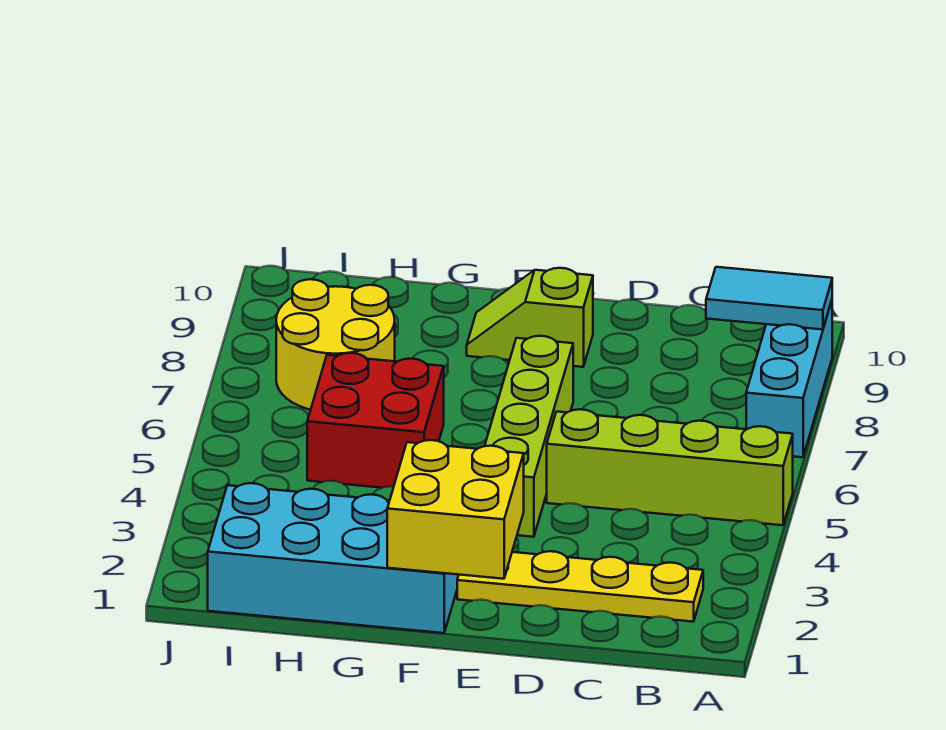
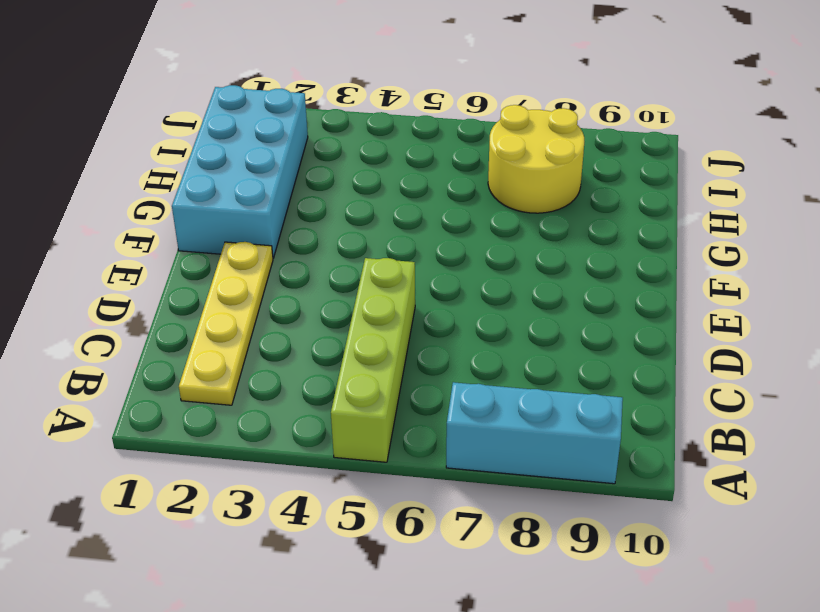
none -> lime brick E4:E7 level 1
none -> lime slope E9:F9 level 1 top E

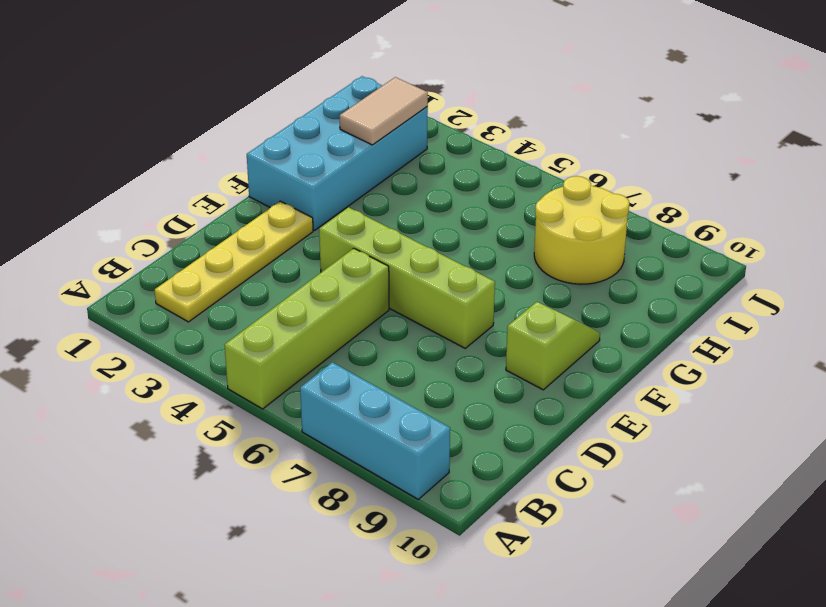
tan tile H2:I2 level 2 -> none
none -> red brick G5:H6 level 1
none -> cyan tile A9:B9 level 2

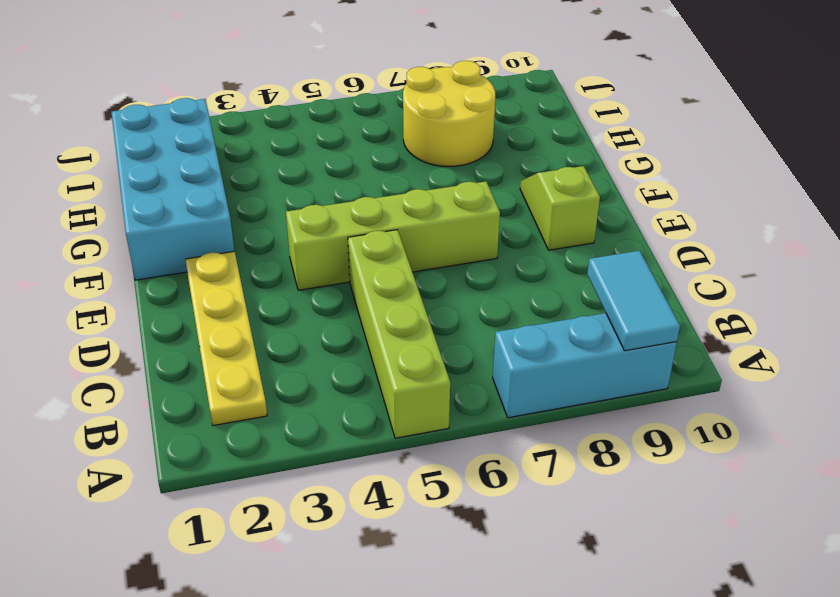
none -> red brick G5:H6 level 1
none -> yellow brick E1:F2 level 2

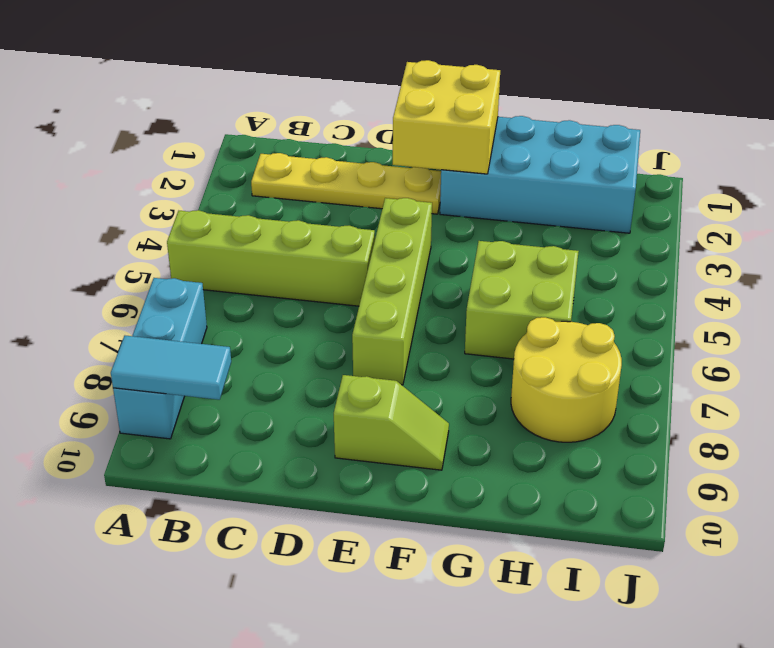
lime brick G5:H6 level 1 -> red brick G5:H6 level 1

